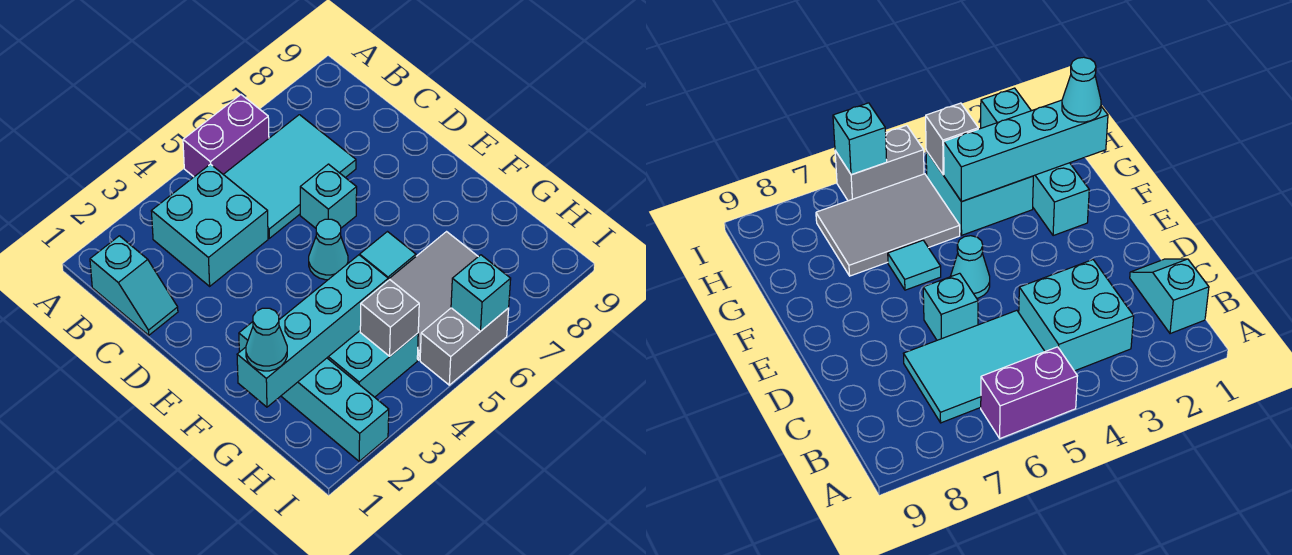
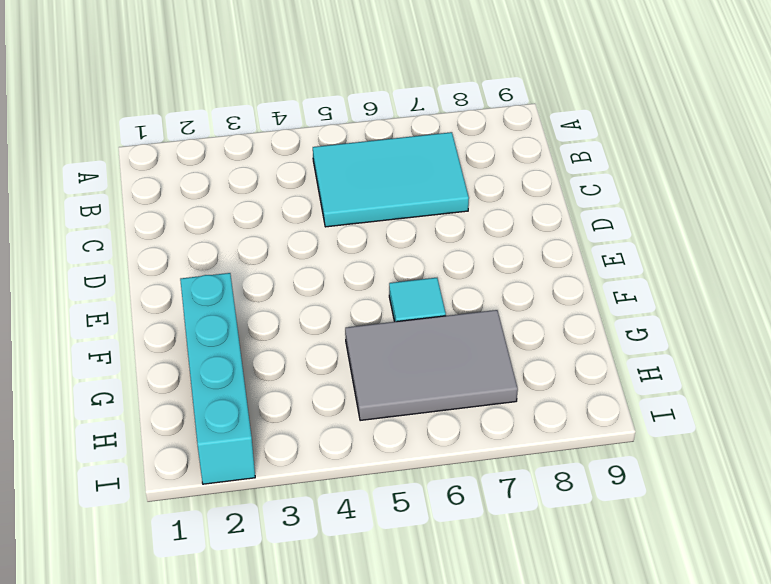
none -> purple brick A5:A6 level 1
none -> cyan slope B1:C1 level 1 top B
none -> cyan brick B3:C4 level 1

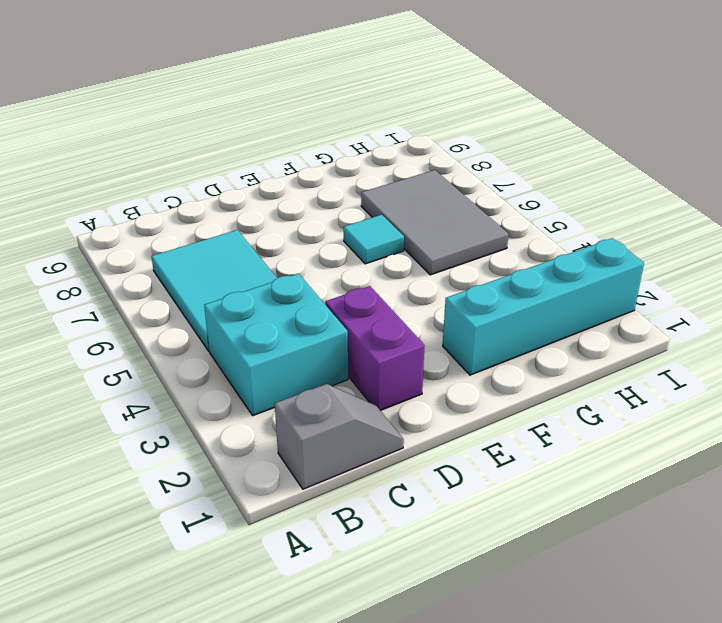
grey slope B1:C1 level 1 top B -> cyan slope B1:C1 level 1 top B
purple brick D2:D3 level 1 -> purple brick A5:A6 level 1
none -> cyan brick D6 level 1
none -> cyan cone E5 level 1
none -> cyan brick G3:H4 level 1

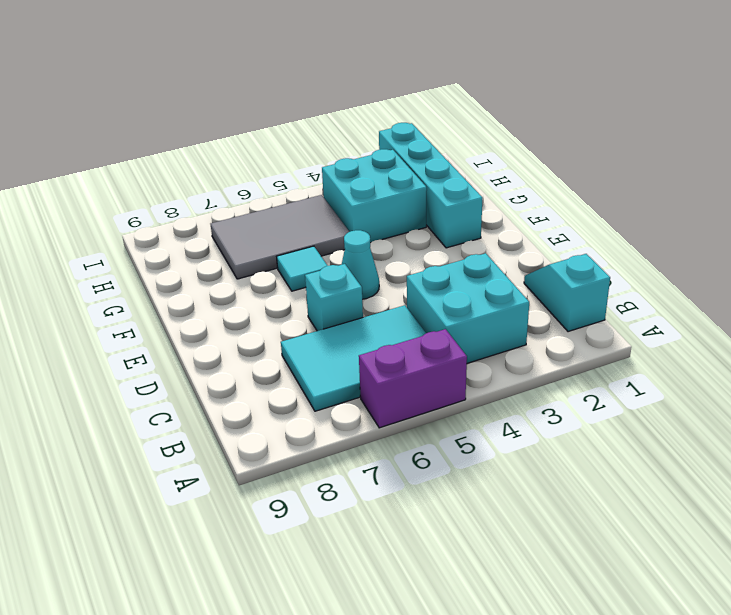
none -> grey brick I5:I6 level 1
none -> cyan brick G1:G4 level 2
none -> grey brick H4 level 2

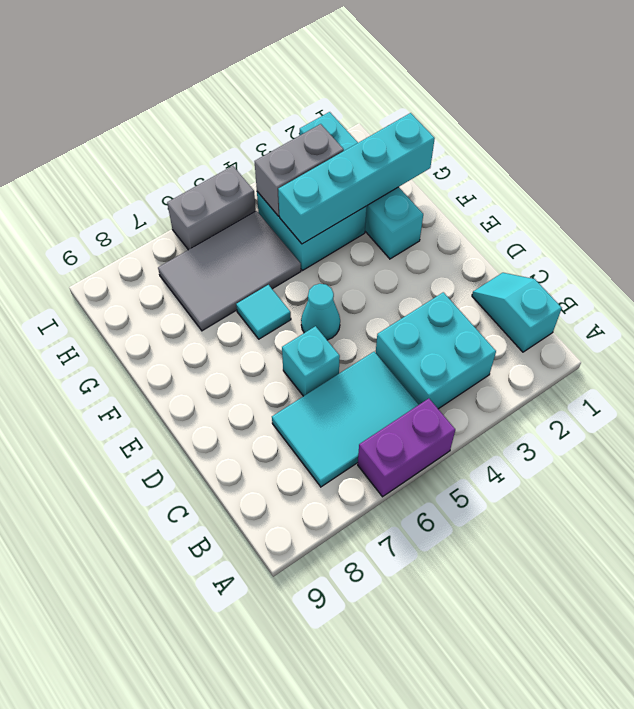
grey brick H3:H4 level 2 -> grey brick H4 level 2
none -> cyan brick I6 level 2
none -> cyan cone G1 level 3

